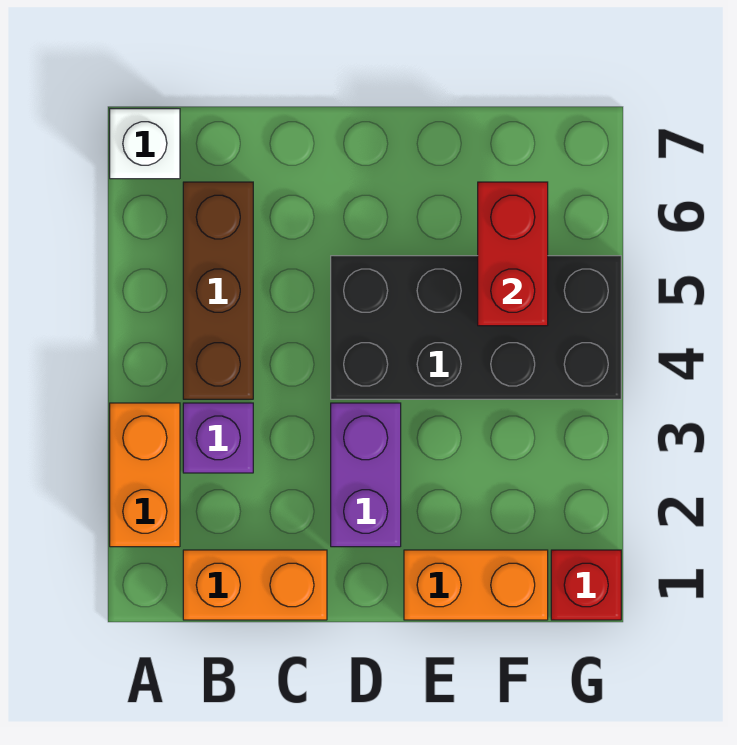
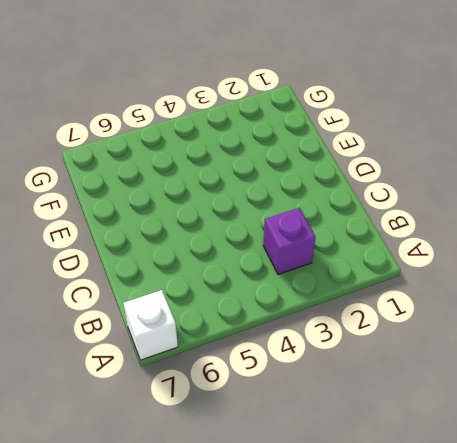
none -> orange brick A2:A3 level 1
none -> orange brick B1:C1 level 1

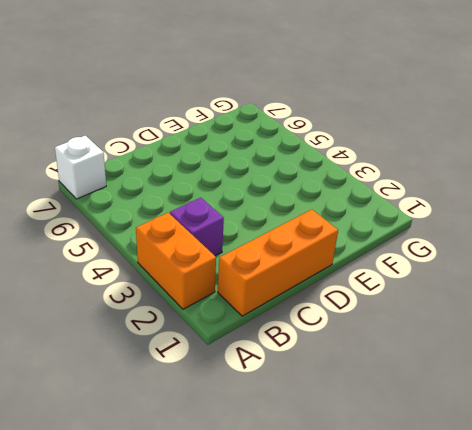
orange brick B1:D1 level 1 -> orange brick B1:C1 level 1
none -> brown brick B4:B6 level 1
none -> purple brick D2:D3 level 1

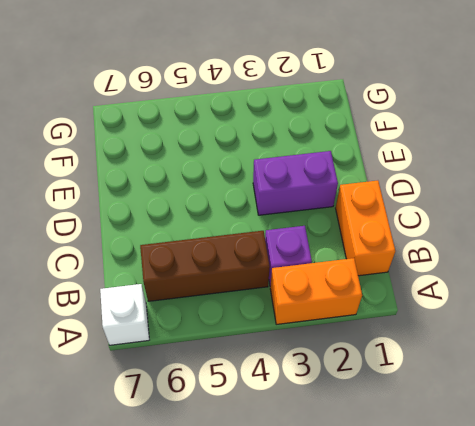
none -> black brick D4:G5 level 1
none -> orange brick E1:F1 level 1

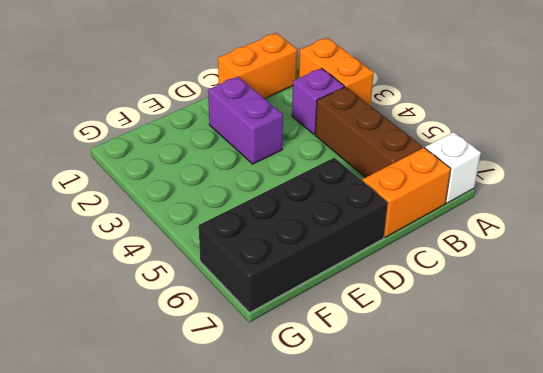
orange brick B7:C7 level 1 -> orange brick E1:F1 level 1
black brick D6:G7 level 1 -> black brick D4:G5 level 1
none -> red brick G1 level 1
none -> red brick F5:F6 level 2

